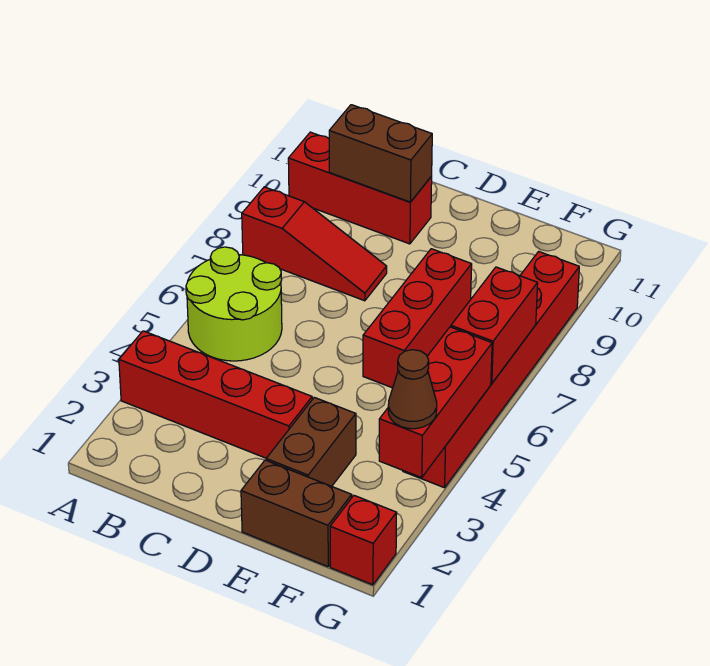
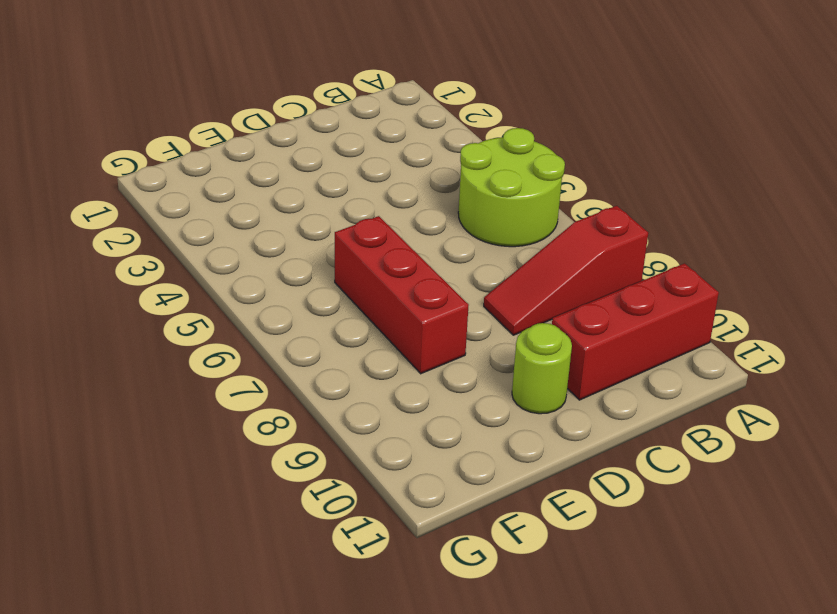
lime round brick D10 level 1 -> none
none -> red brick A3:D3 level 1
none -> brown brick E1:F1 level 1
none -> brown brick E2:E3 level 1

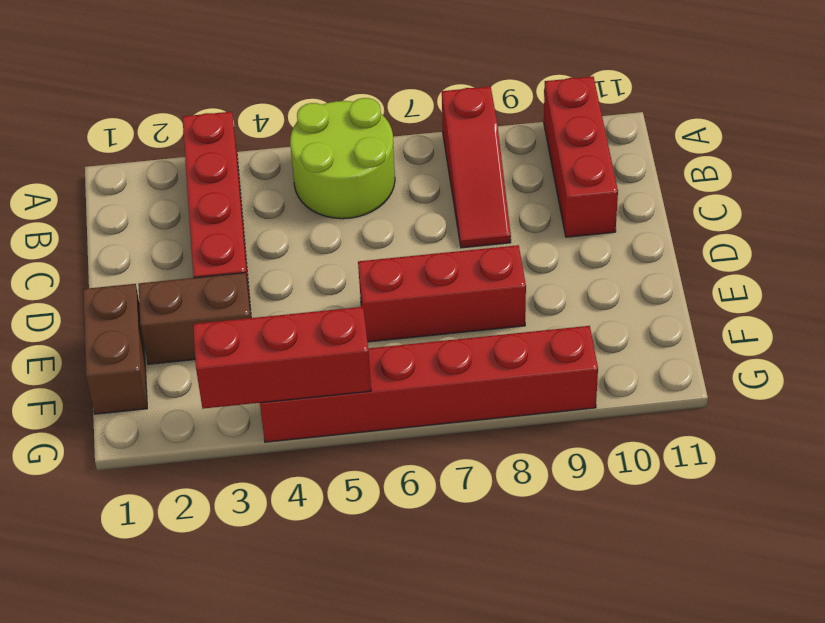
none -> red brick G1 level 1
none -> brown brick B10:C10 level 2
none -> red brick G6:G7 level 2

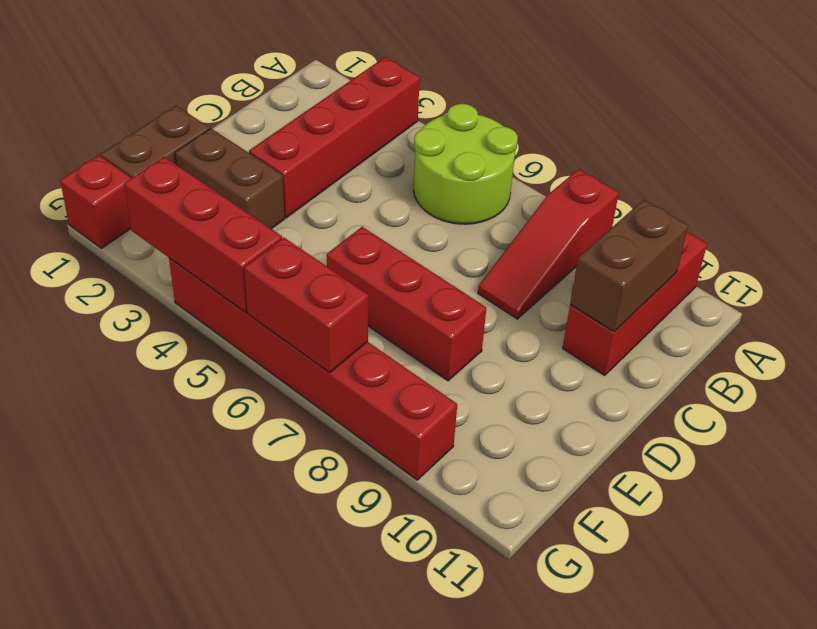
none -> brown cone G3 level 3

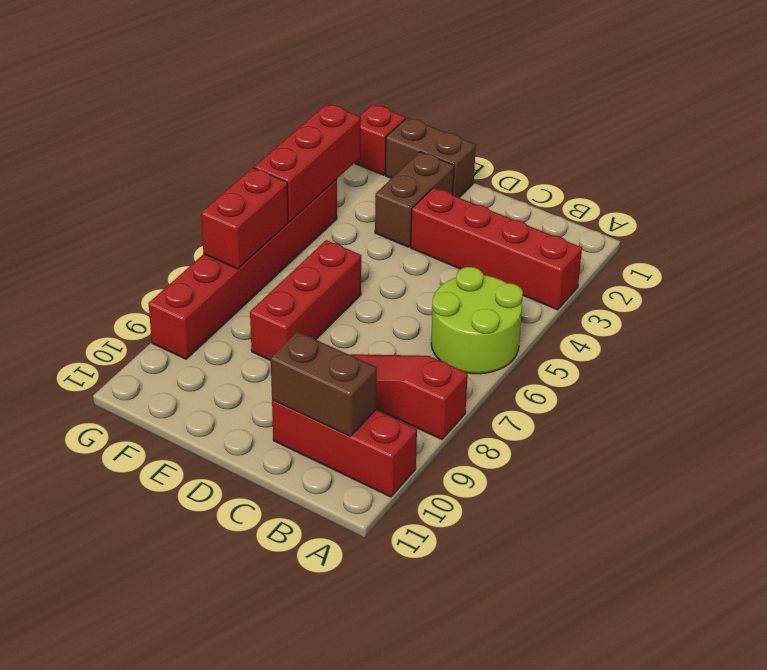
none -> brown cone G3 level 3

